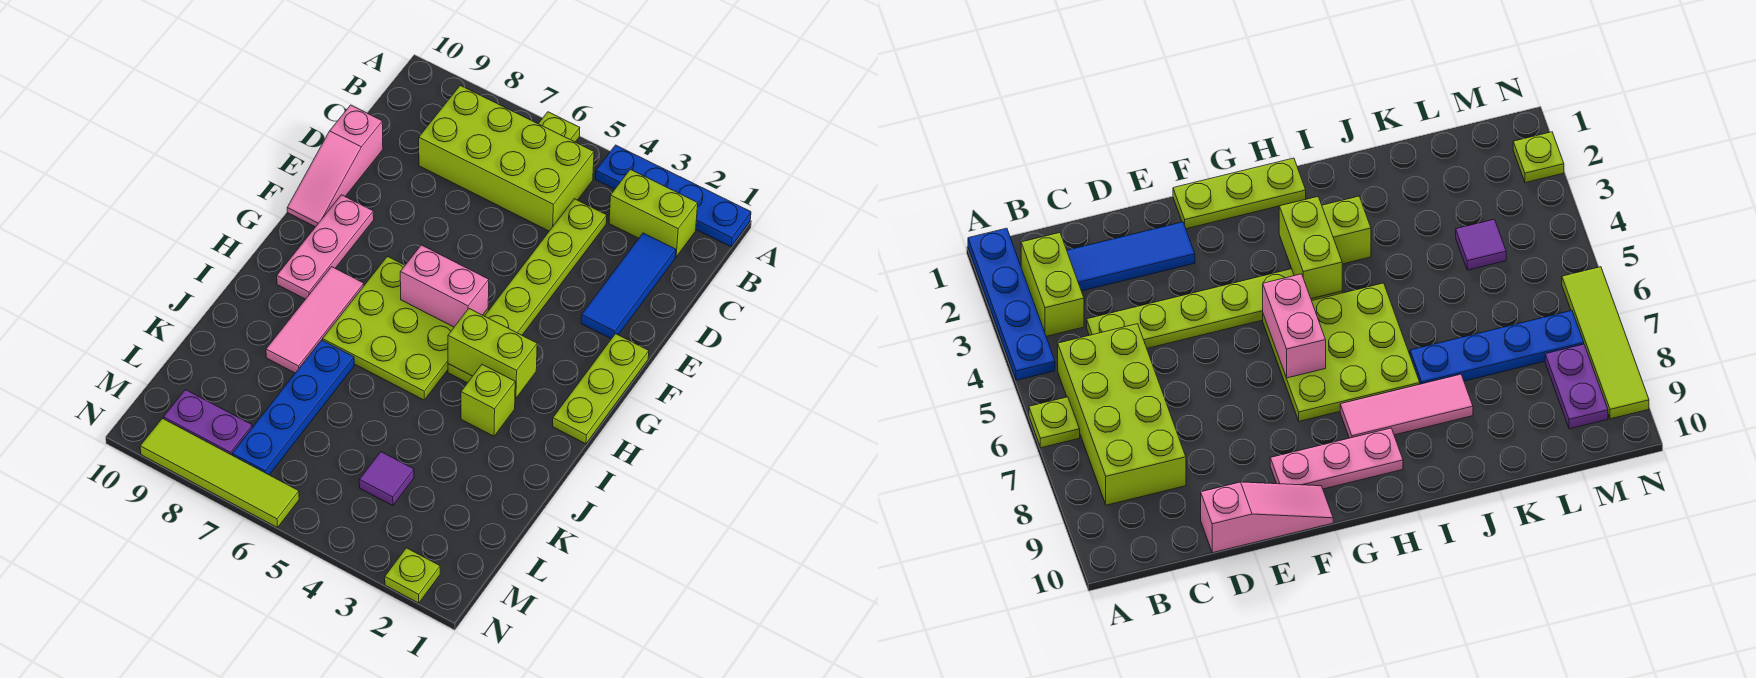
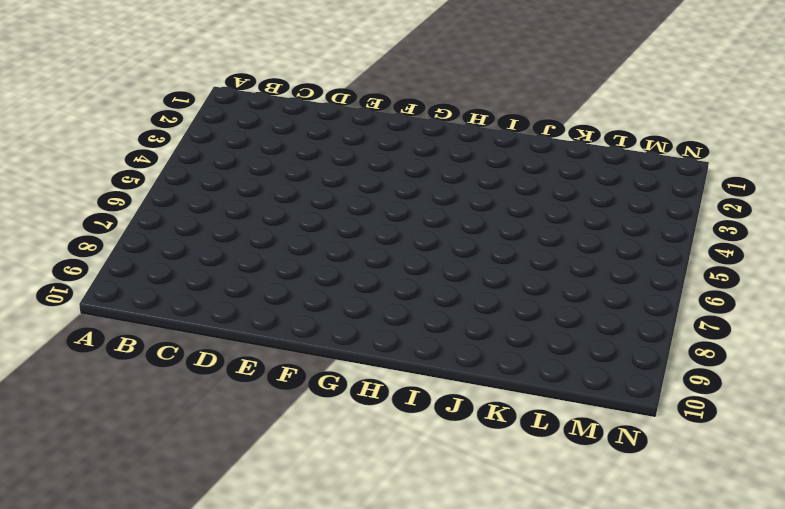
none -> blue plate A1:A4 level 1
none -> lime plate A6 level 1
none -> lime brick B2:B3 level 1

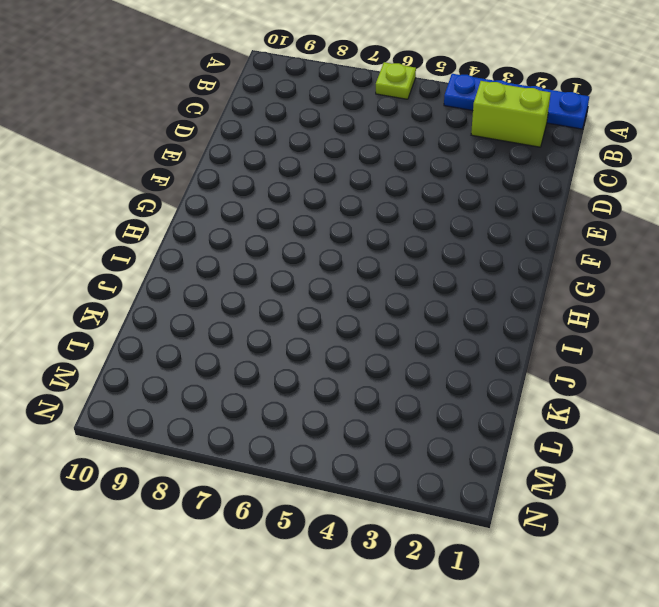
none -> lime brick B5:C8 level 1
none -> blue tile C2:E2 level 1
none -> lime plate C4:H4 level 1

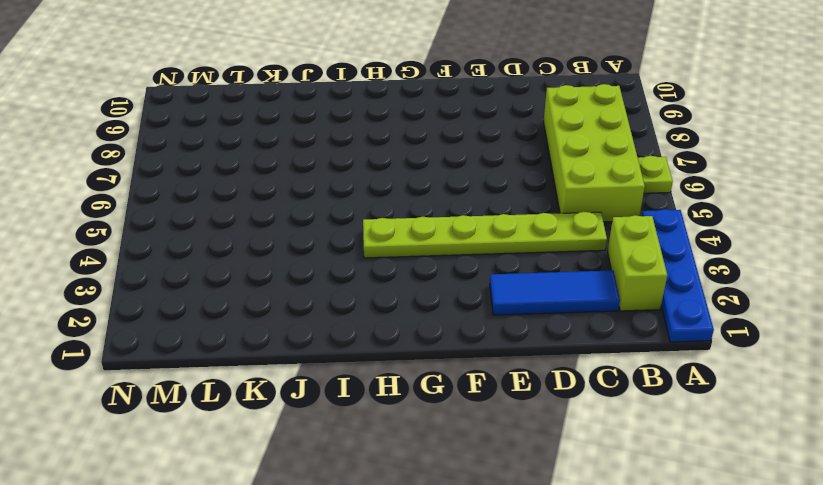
none -> pink slope D10:F10 level 1 top D
none -> lime plate F1:H1 level 1
none -> pink plate F9:H9 level 1

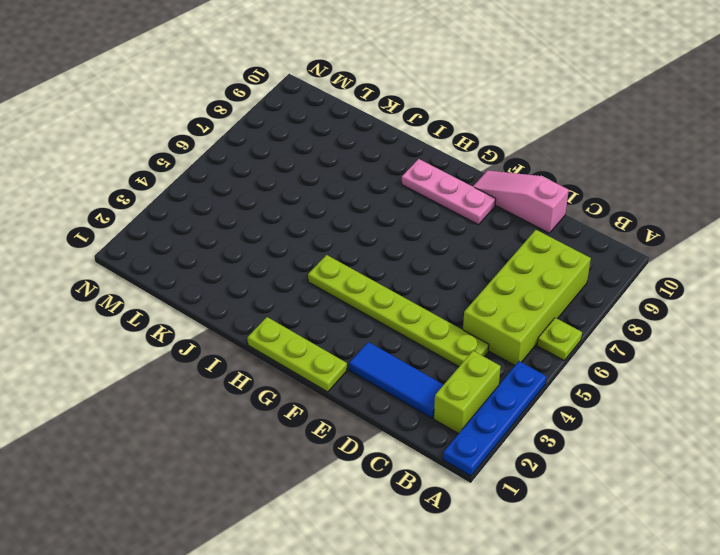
none -> lime plate G5:I7 level 1
none -> pink tile H8:J8 level 1
none -> lime brick I3 level 1

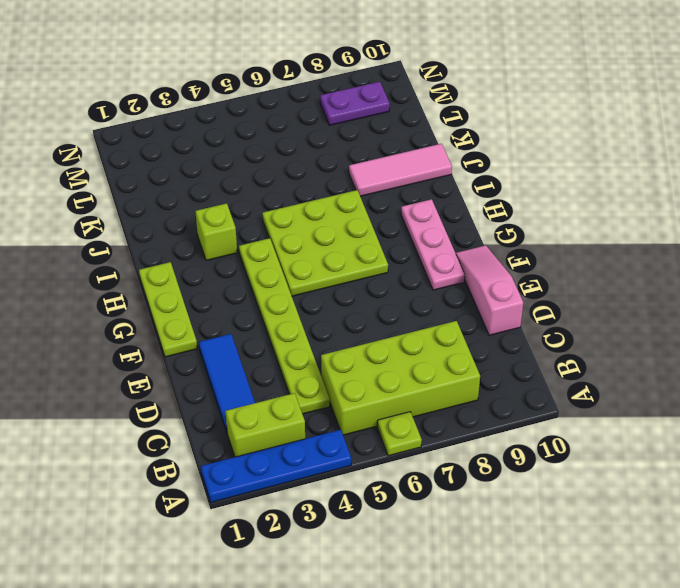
pink tile J8:J10 level 1 -> pink tile H8:J8 level 1
none -> blue plate J7:M7 level 1
none -> purple tile L4 level 1
none -> lime plate N2 level 1

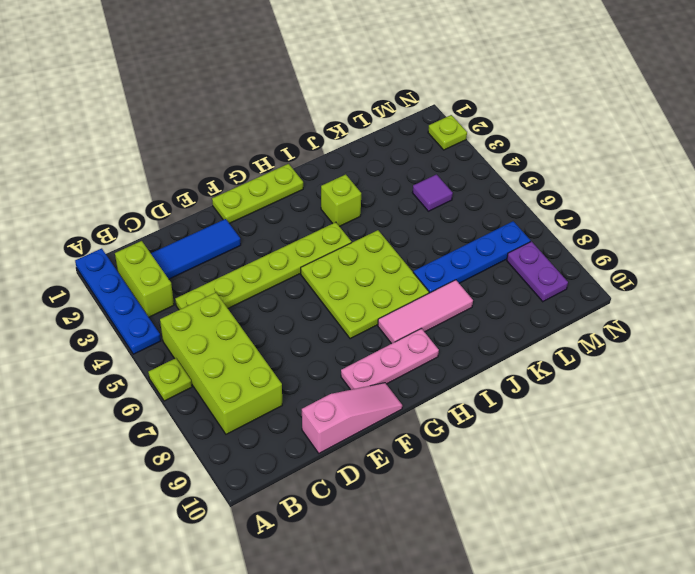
none -> lime tile N6:N9 level 1
none -> pink brick G5:G6 level 2
none -> lime brick H3:H4 level 2

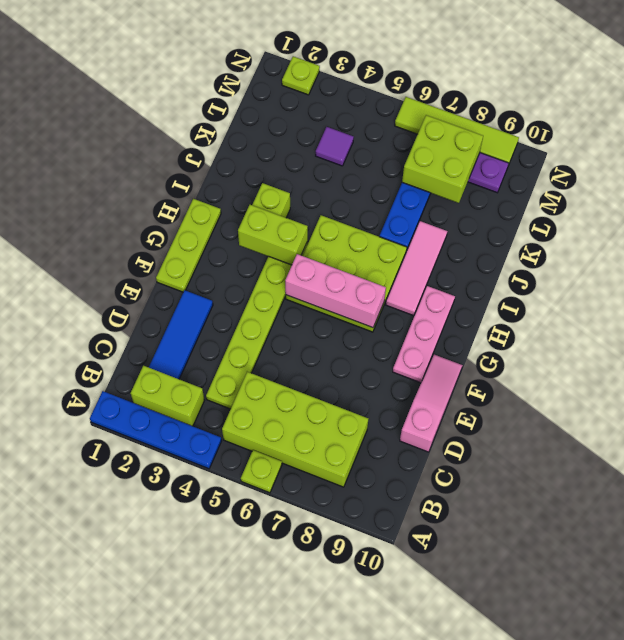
pink brick G5:G7 level 2 -> pink brick G5:G6 level 2
lime brick L7:M8 level 2 -> none

